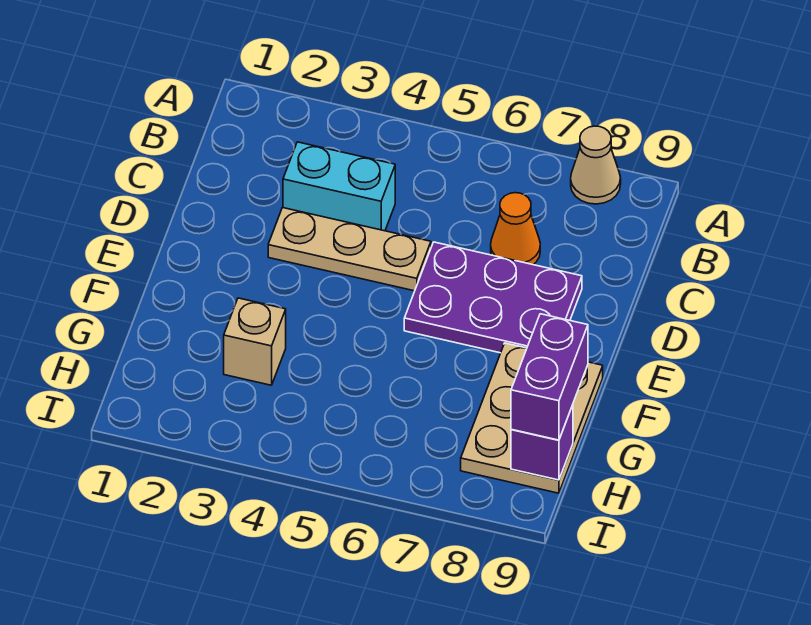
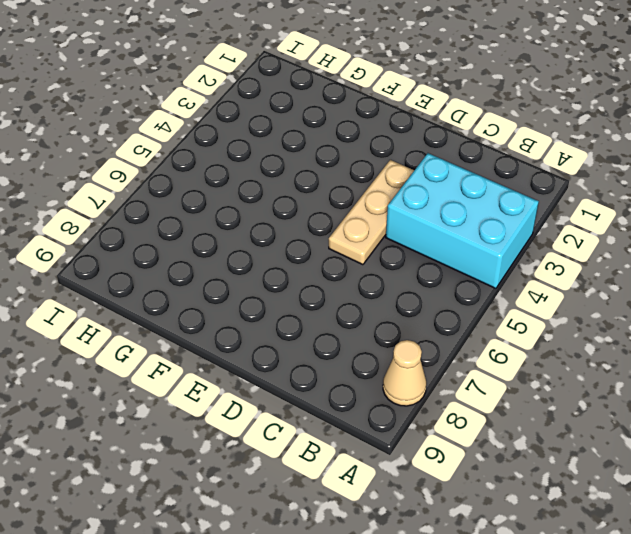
cyan brick A3:C4 level 1 -> cyan brick C3:C4 level 1
none -> orange cone C7 level 1
none -> purple plate D6:E8 level 1

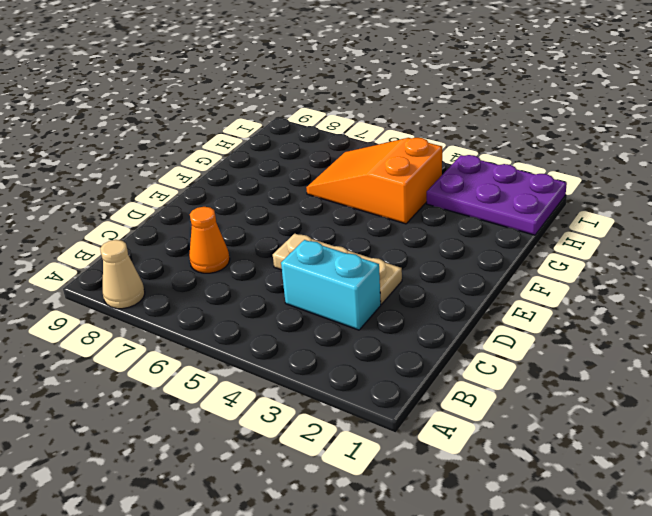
orange slope G4:H6 level 1 top 4 -> none
purple plate H1:I3 level 1 -> purple plate D6:E8 level 1
none -> tan plate F8:H9 level 1
none -> tan brick G3 level 1

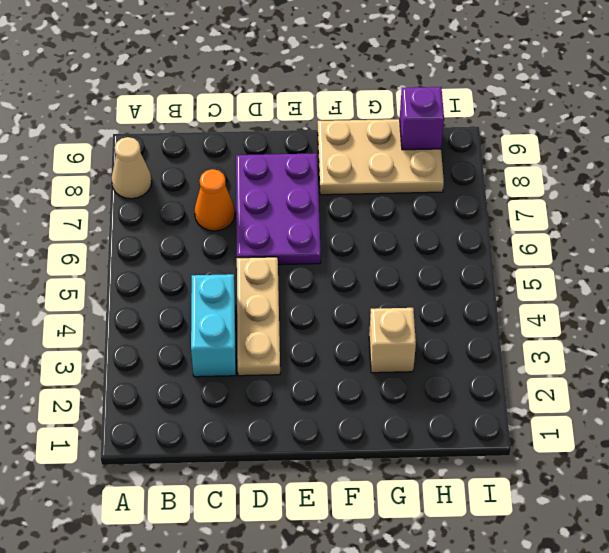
none -> purple brick G9:H9 level 3

